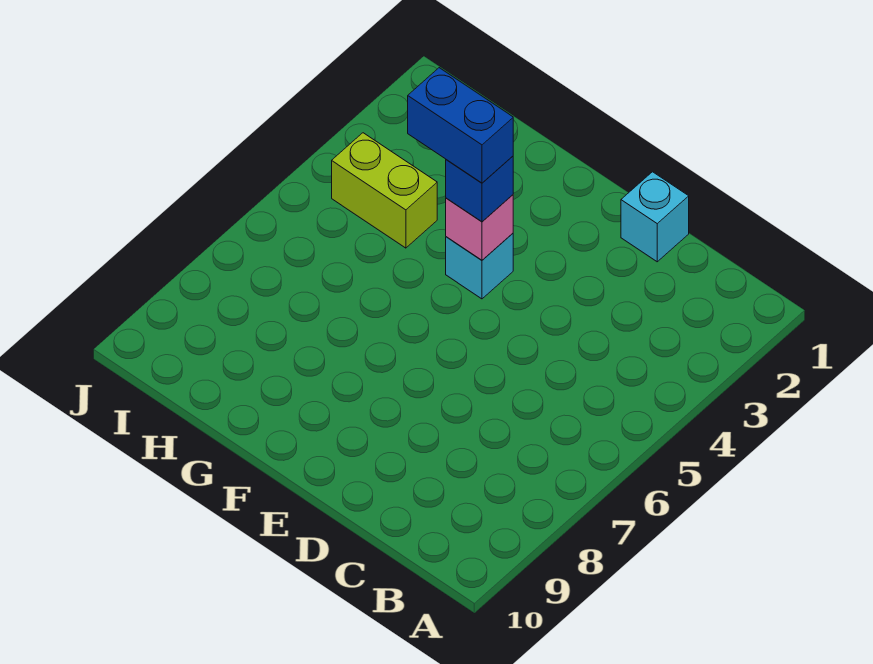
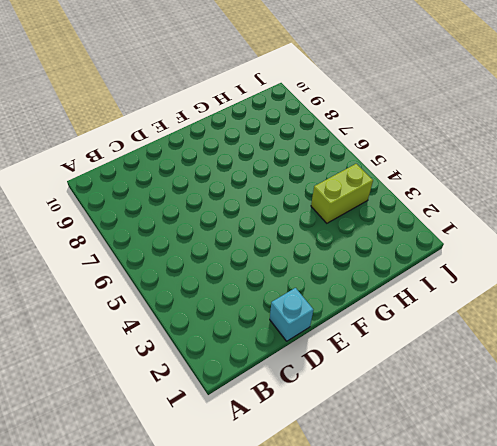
none -> cyan brick F4 level 1
none -> pink brick F4 level 2

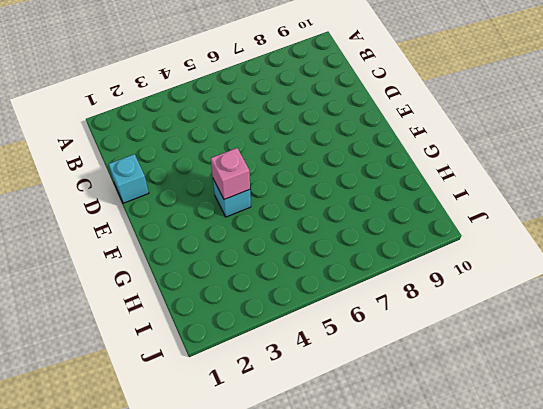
none -> lime brick H4:I4 level 1
none -> blue brick F4 level 3

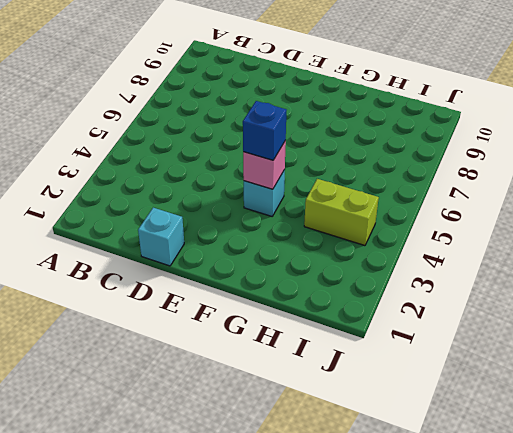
none -> blue brick F4:G4 level 4

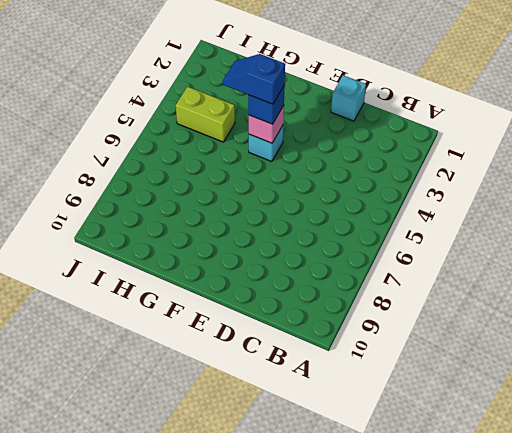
blue slope F4:G4 level 4 top F -> blue brick F4:G4 level 4

